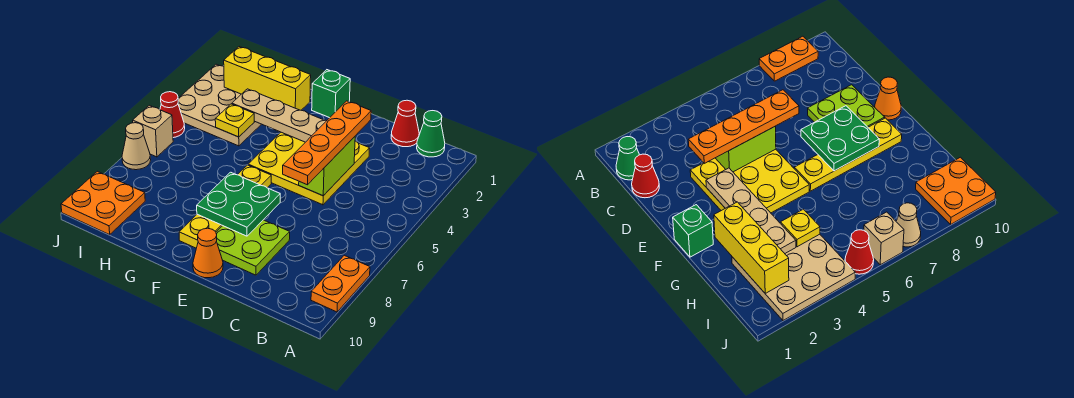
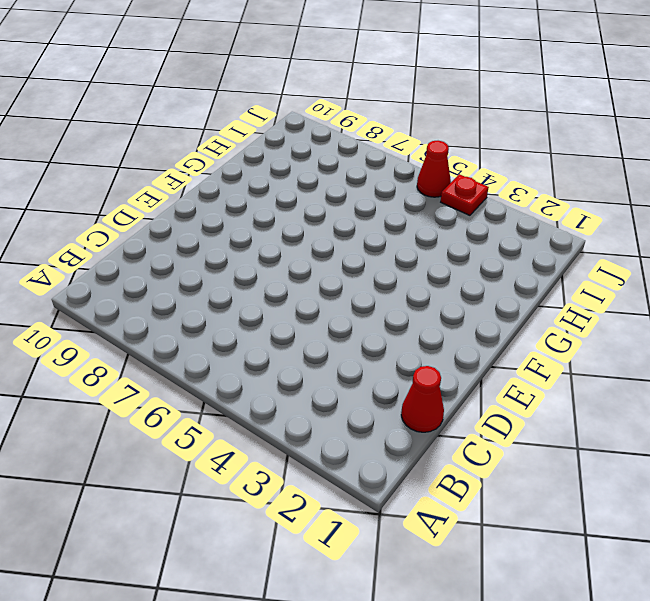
red plate J4 level 1 -> tan plate H2:J4 level 1
none -> orange plate A8:A9 level 1
none -> green cone B1 level 1
none -> yellow plate D3:F5 level 1

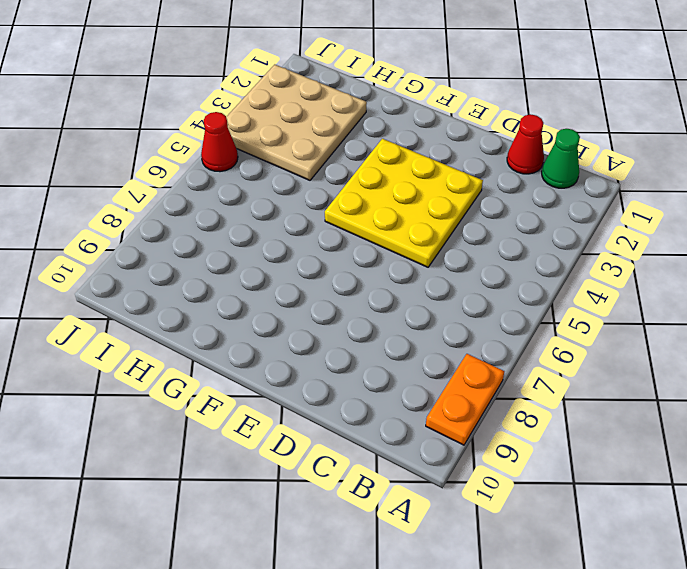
none -> lime plate D8:E9 level 1
none -> orange cone E10 level 1
none -> green brick F1 level 1

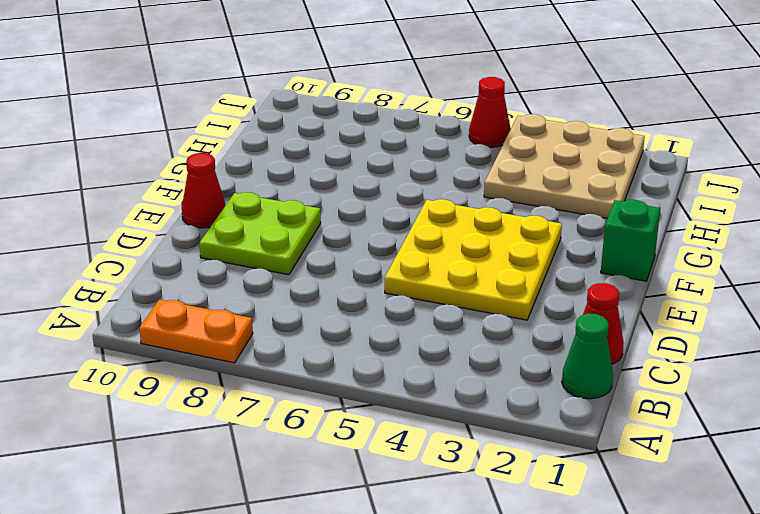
red cone E10 level 1 -> orange cone E10 level 1
none -> yellow plate F6:F9 level 1
none -> orange plate I9:J10 level 1
none -> tan brick J6 level 1

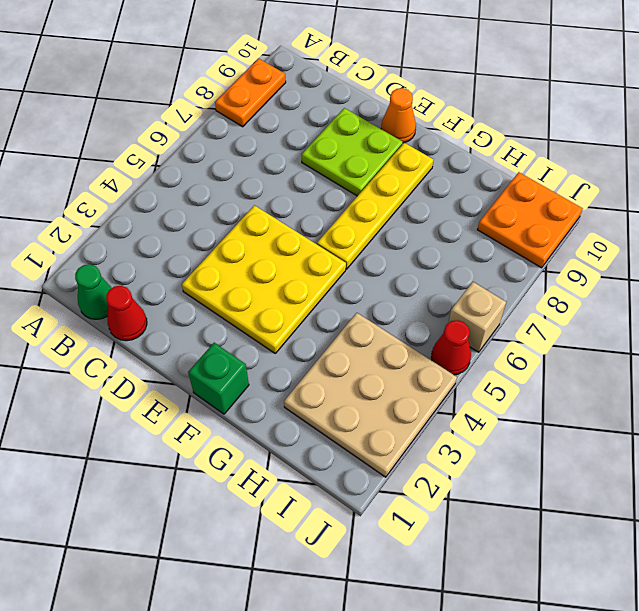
none -> tan cone J7 level 1
none -> lime brick D4:D5 level 2
none -> tan plate E3:H3 level 2

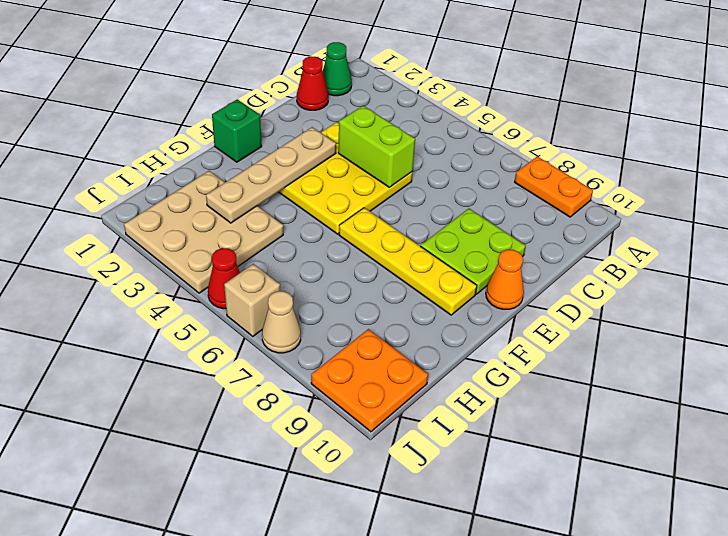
none -> green plate E7:F8 level 2
none -> yellow brick G2:I2 level 2
none -> yellow plate H4 level 2

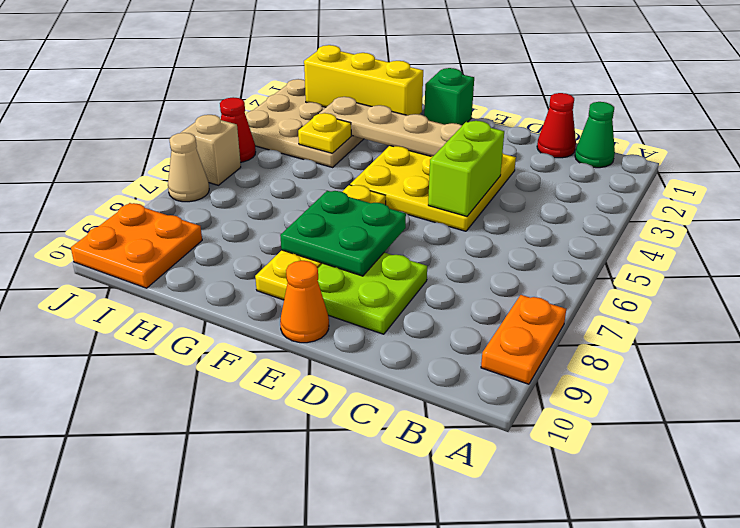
none -> orange plate D3:D6 level 3

